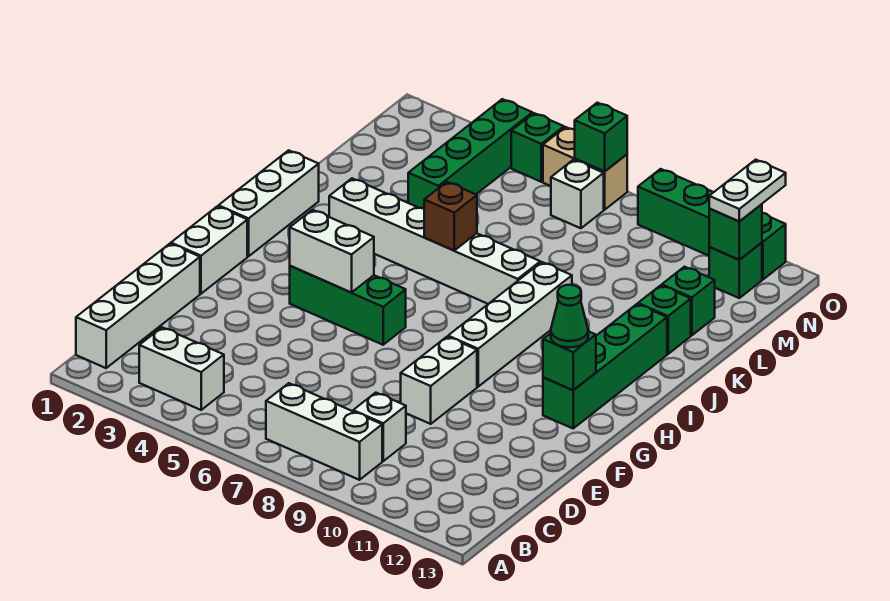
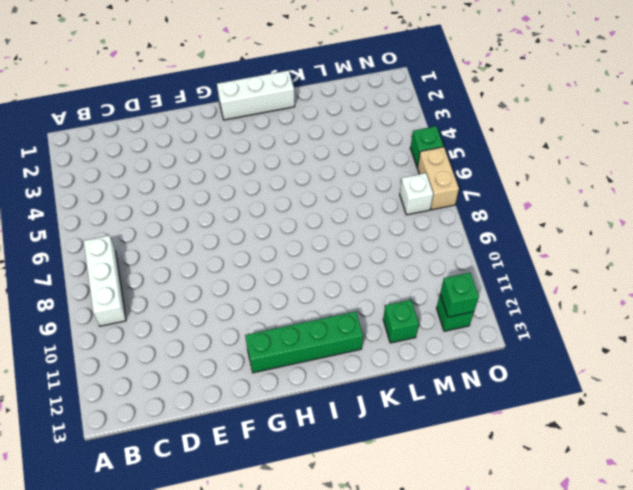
none -> white brick B1:E1 level 1
none -> white brick B3:B4 level 1
none -> white brick C9 level 1

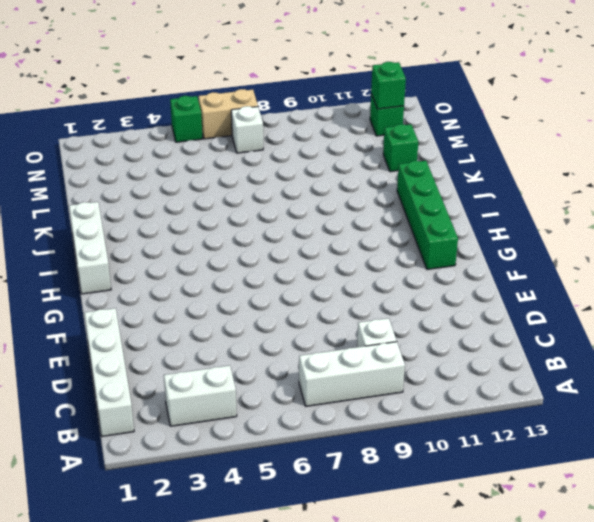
none -> white brick E9:F9 level 1
none -> white brick F1:G1 level 1
none -> green brick G4:G6 level 1

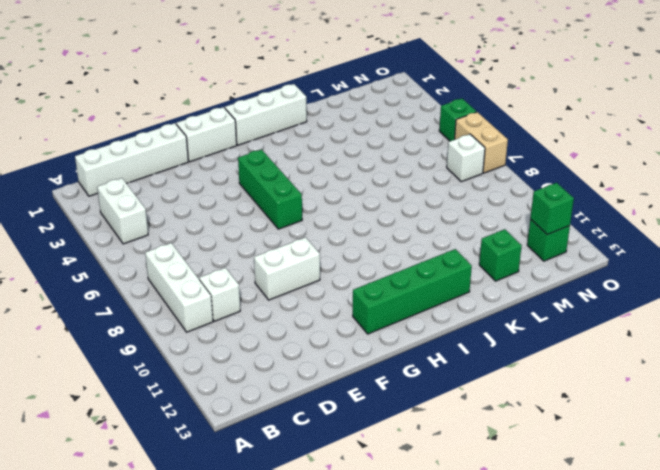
none -> white brick G9:J9 level 1
none -> white brick J3:J8 level 1
none -> green brick K12 level 1

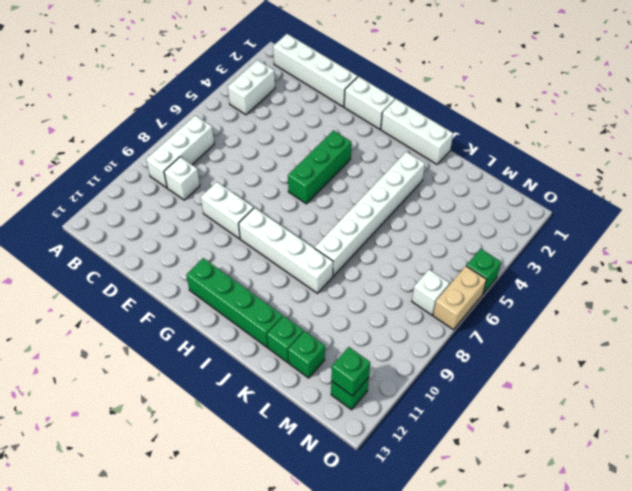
none -> green brick L4:O4 level 1
none -> green brick O9:O12 level 1
none -> white brick G4:G5 level 2

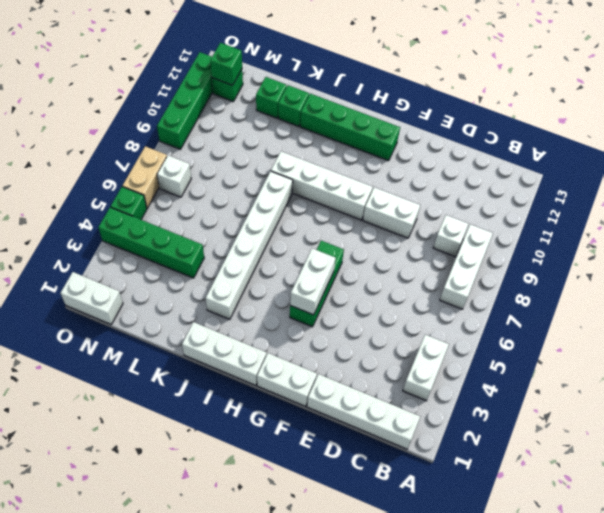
white brick N1:O1 level 1 -> none
none -> green brick G12 level 2
none -> brown brick J6 level 2
none -> green brick O7 level 2

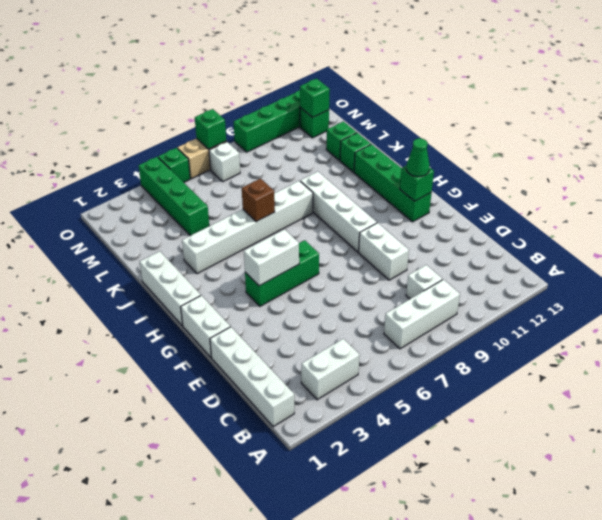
none -> white plate N12:O12 level 3

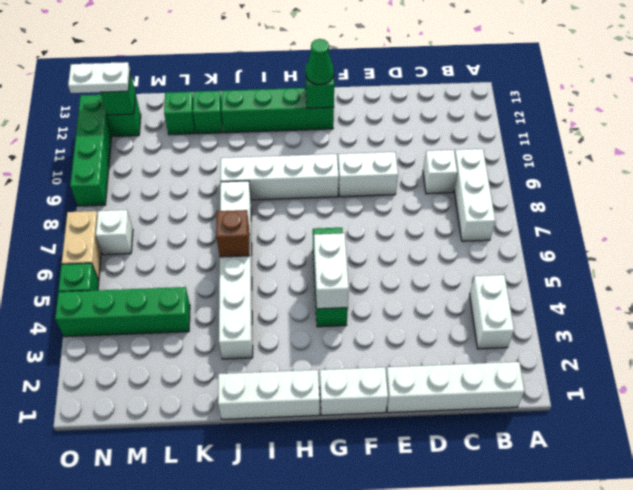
none -> green brick O7 level 2

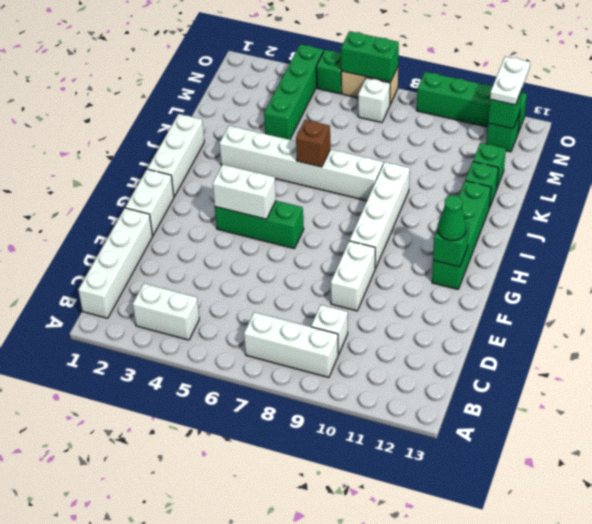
green brick O6:O7 level 2 -> green brick O7 level 2

